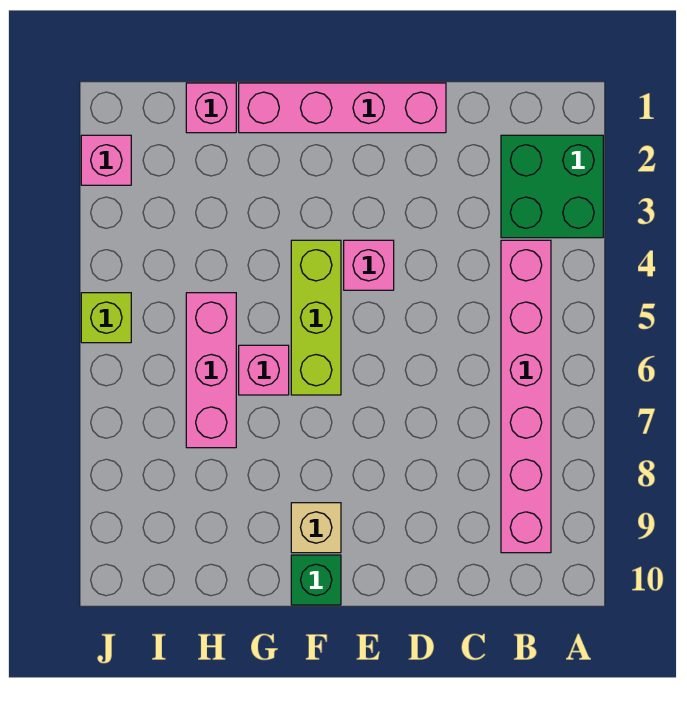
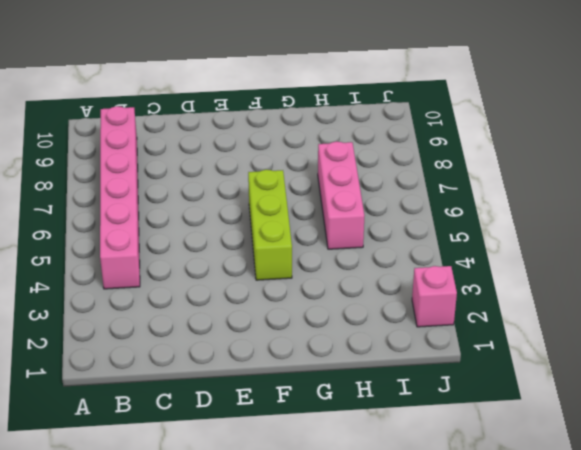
none -> green brick A2:B3 level 1
none -> pink brick D1:G1 level 1
none -> pink brick E4 level 1

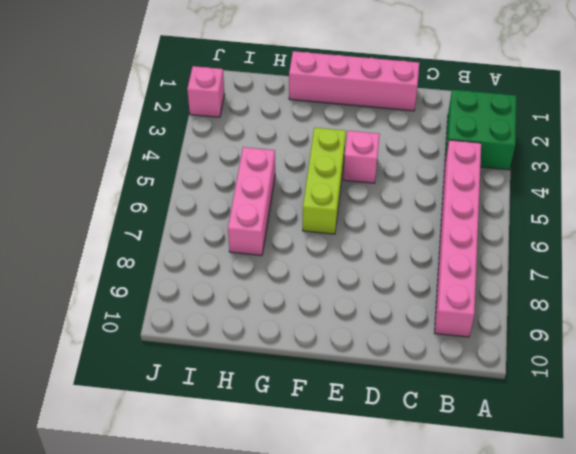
none -> tan brick F9 level 1
none -> green brick F10 level 1
none -> pink brick G6 level 1

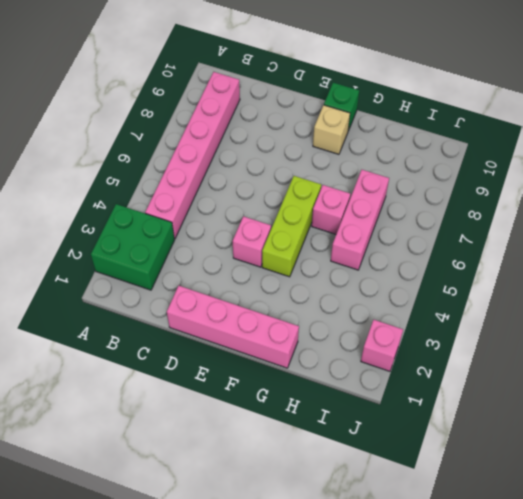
none -> pink brick H1 level 1
none -> lime brick J5 level 1

